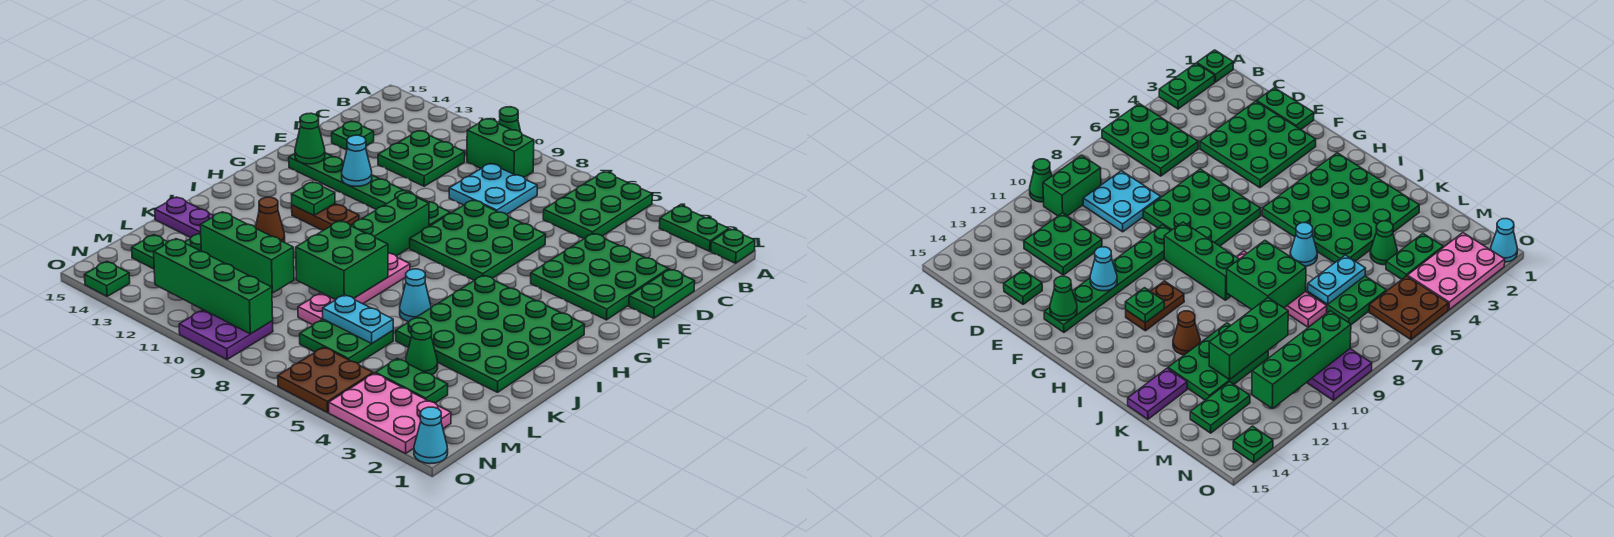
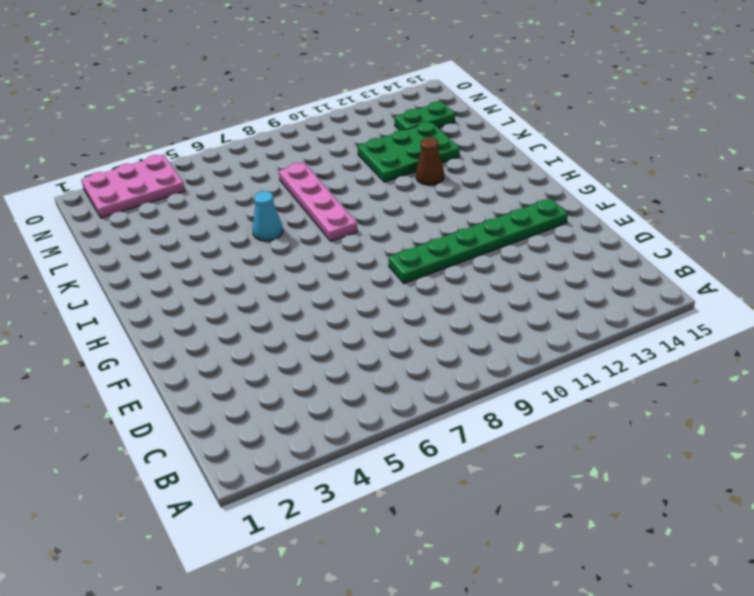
none -> green plate A1 level 1
none -> green plate A2:A3 level 1
none -> green plate A5:C6 level 1
none -> green cone A10 level 1

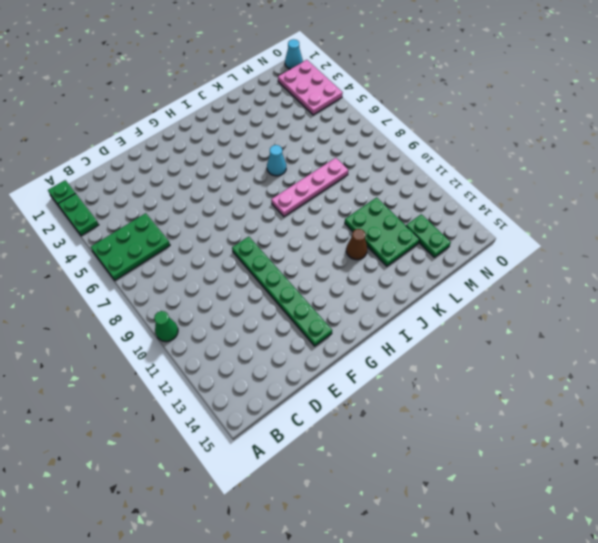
none -> green brick B9:B10 level 1
none -> cyan plate C8:D9 level 1
none -> green plate C11:D12 level 1
none -> green plate D1:E1 level 1

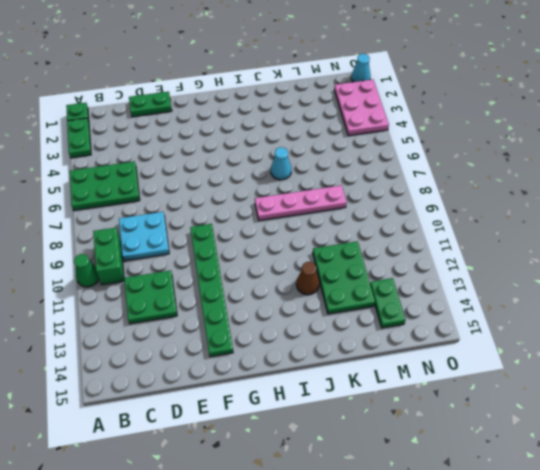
none -> green plate D2:F4 level 1
none -> green plate D14 level 1
none -> green plate E6:G8 level 1
none -> green brick G9:I9 level 1

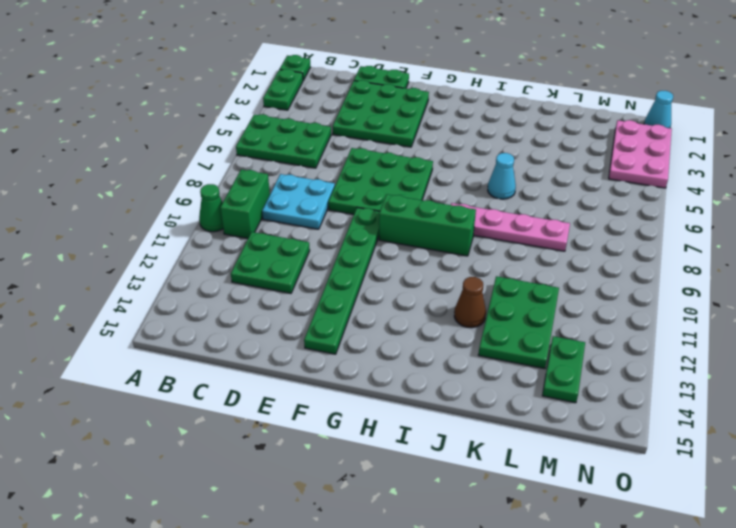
none -> green plate D14 level 1
none -> green plate H2:K5 level 1
none -> brown plate H11:H12 level 1
none -> purple plate K14:K15 level 1

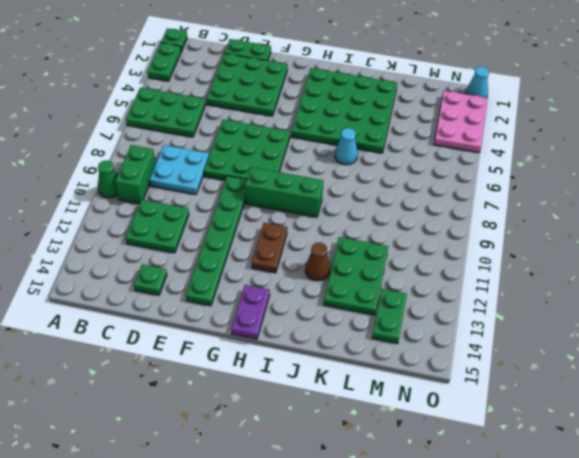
purple plate H14:H15 level 1 -> purple plate K14:K15 level 1
none -> pink plate I8:L8 level 1
none -> green cone L4 level 1
none -> green plate L6:M7 level 1
none -> green plate M3:M4 level 1

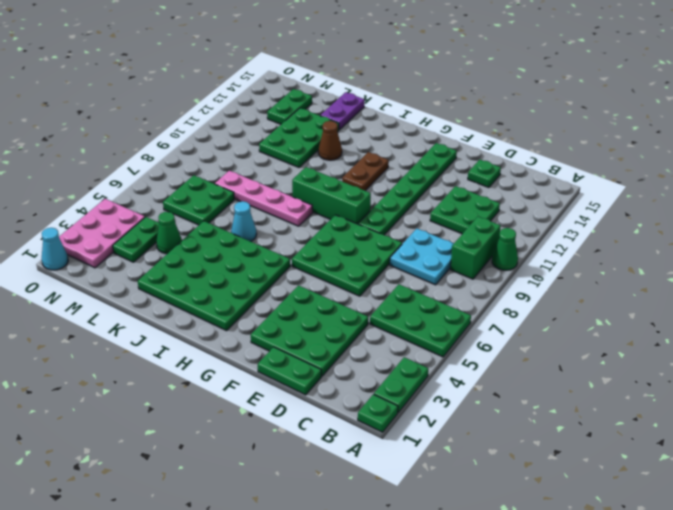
none -> brown plate N5:O6 level 1
none -> purple plate N9:O10 level 1
none -> green plate O14 level 1
none -> cyan cone F12 level 2

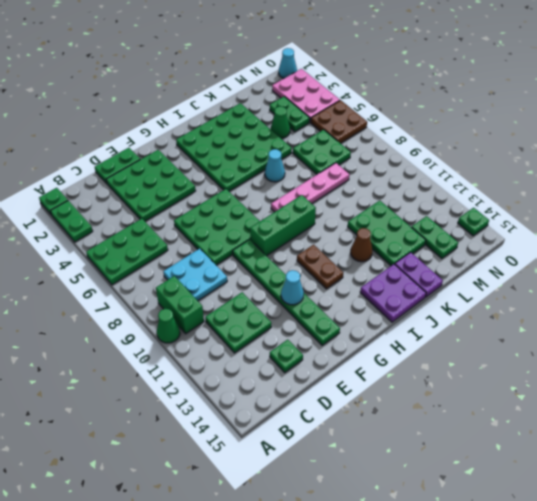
purple plate I14:J15 level 1 -> purple plate N9:O10 level 1
none -> green cone F14 level 2
none -> green plate H12 level 2
none -> green brick J8:K9 level 2
none -> cyan plate L6:L7 level 2

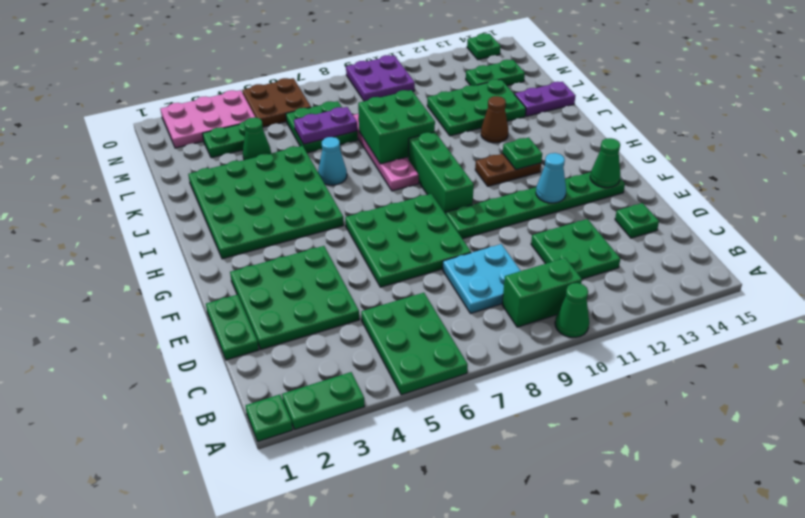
purple plate L6:L7 level 2 -> cyan plate L6:L7 level 2
none -> cyan cone O1 level 1
none -> green brick L10:L12 level 2
none -> green brick N9:N12 level 2

